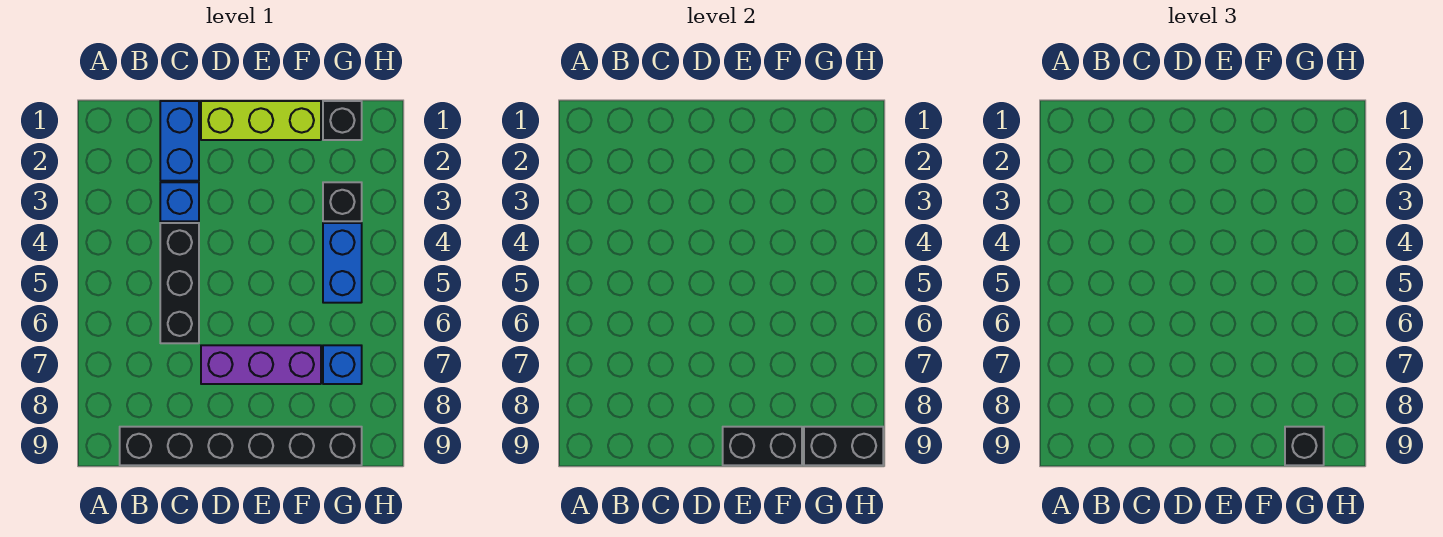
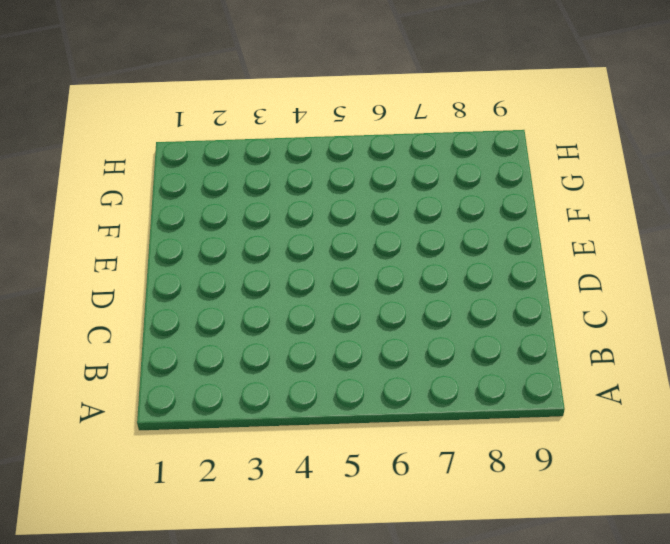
none -> black brick B9:G9 level 1
none -> blue brick C1:C2 level 1
none -> blue brick C3 level 1

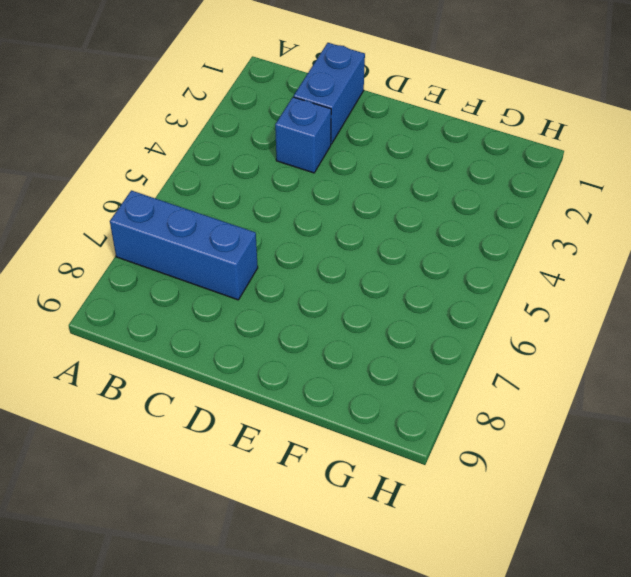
blue brick A7:C7 level 1 -> none
none -> black brick B9:G9 level 1
none -> black brick C4:C6 level 1
none -> lime brick D1:F1 level 1

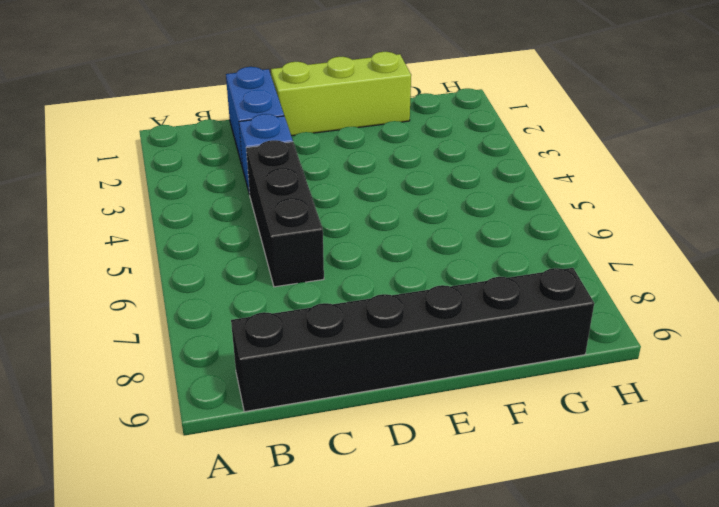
none -> purple brick D7:F7 level 1
none -> black brick G1 level 1
none -> black brick G3 level 1

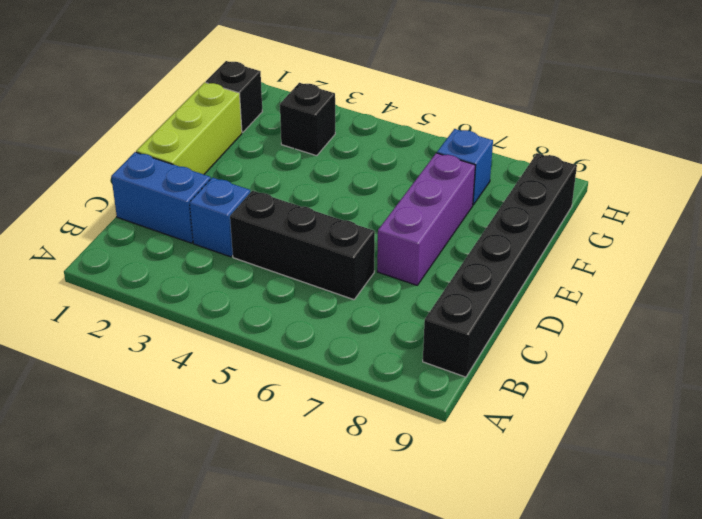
none -> blue brick G4:G5 level 1
none -> black brick E9:F9 level 2
none -> black brick G9:H9 level 2

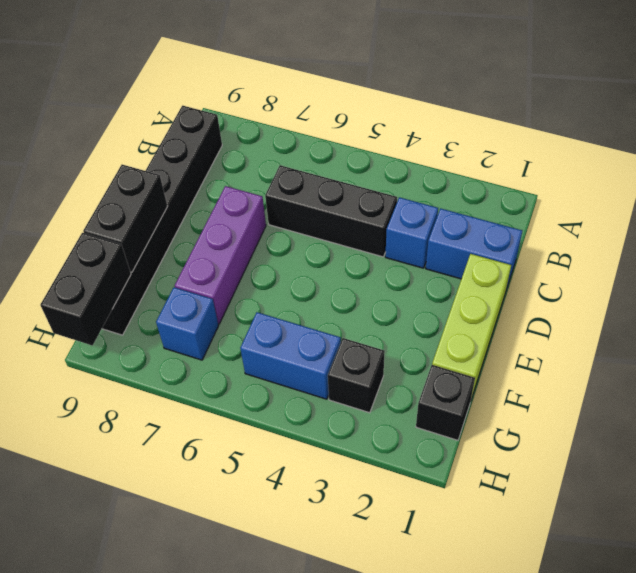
none -> black brick G9 level 3

